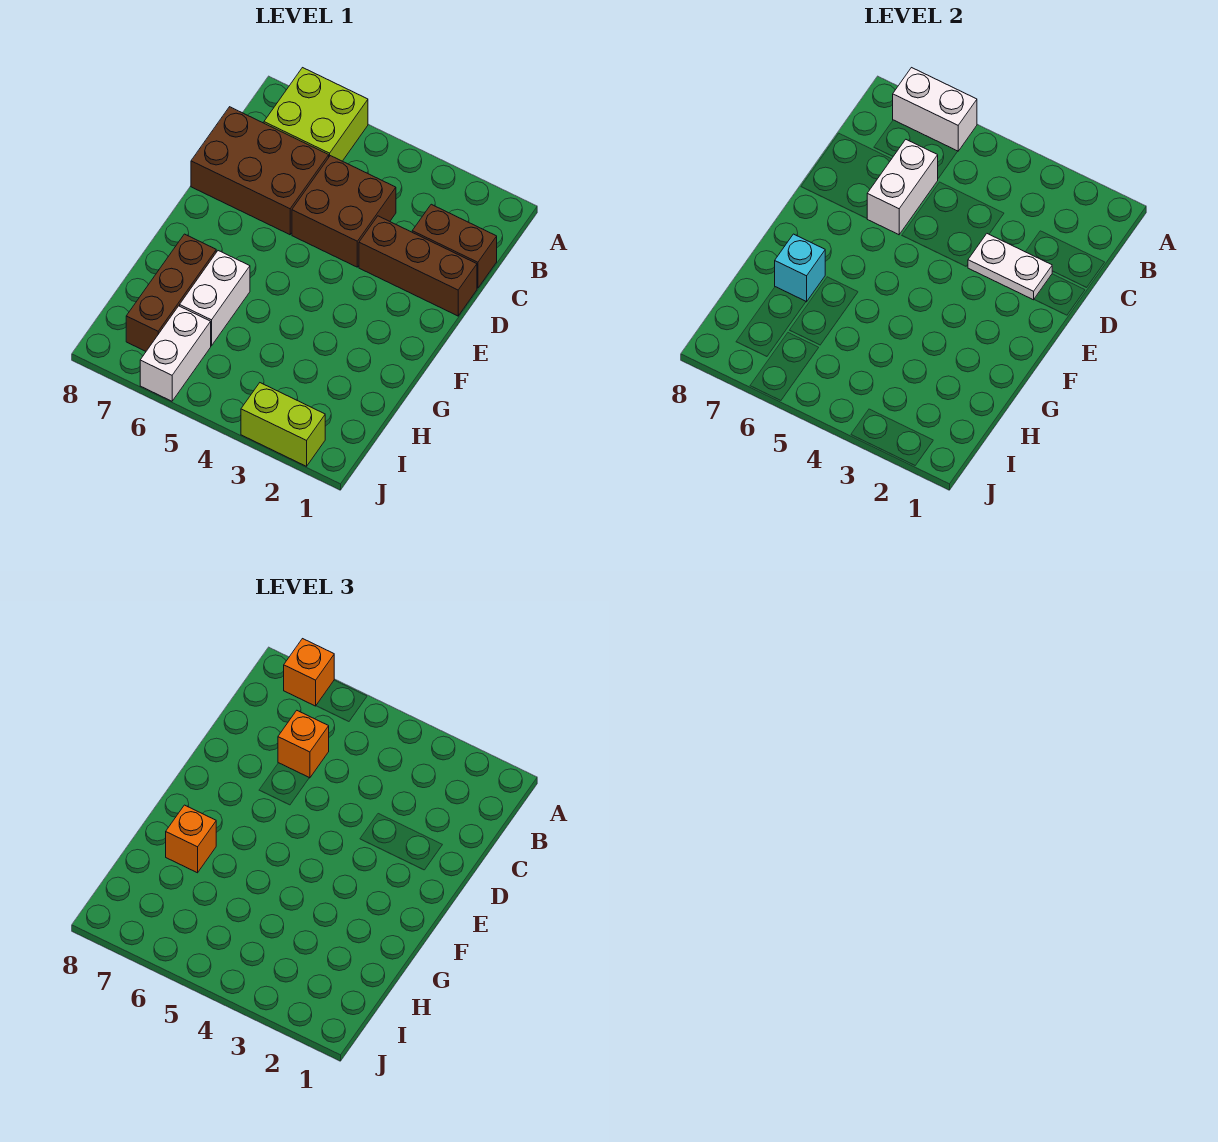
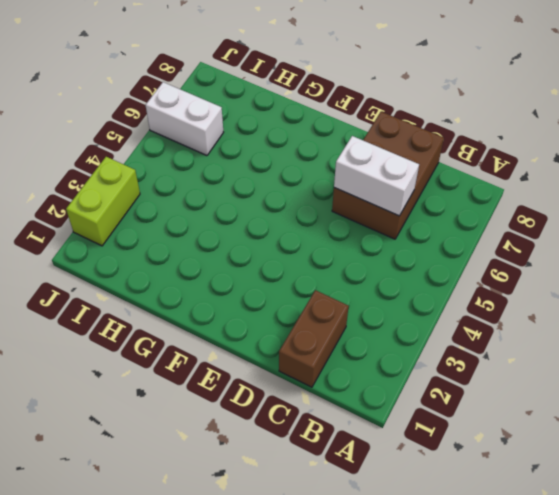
none -> lime brick A6:B7 level 1
none -> brown brick C4:D5 level 1
none -> brown brick D1:D3 level 1

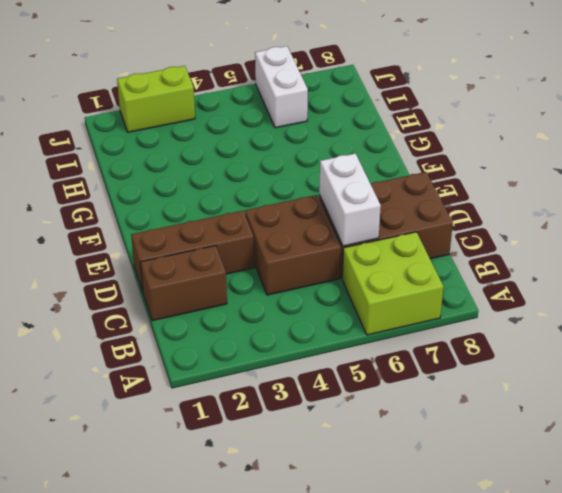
none -> white brick G6:H6 level 1
none -> brown brick G7:I7 level 1
none -> white brick A6:A7 level 2

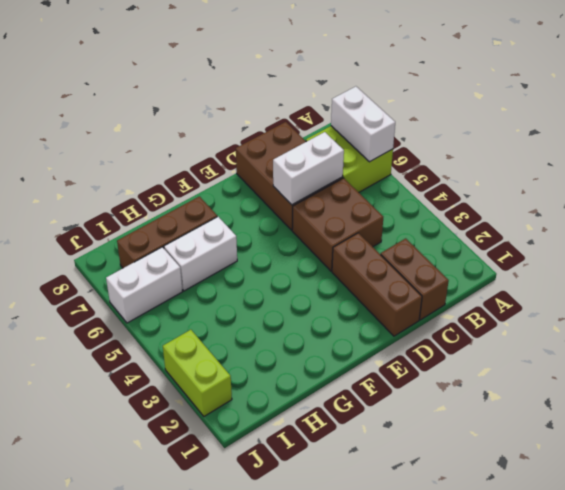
none -> white plate D2:D3 level 2
none -> cyan brick G7 level 2
none -> orange brick A7 level 3

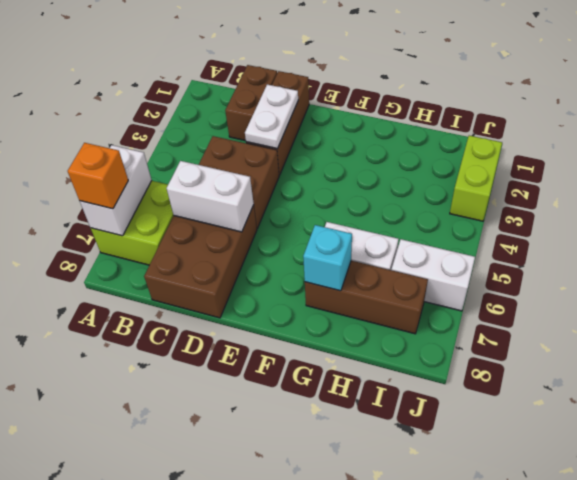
none -> orange brick C6 level 3
none -> orange brick G7 level 3

